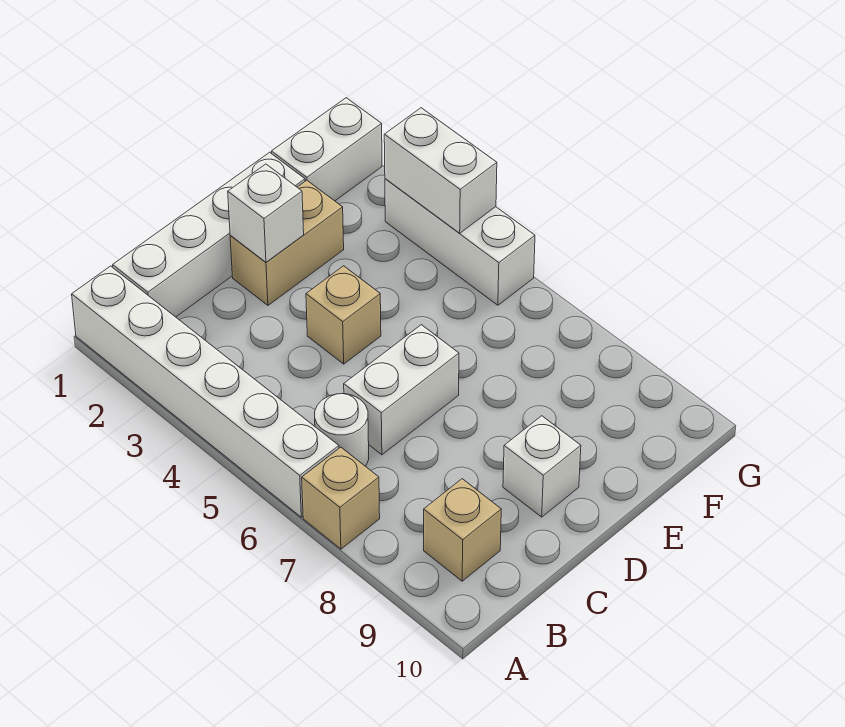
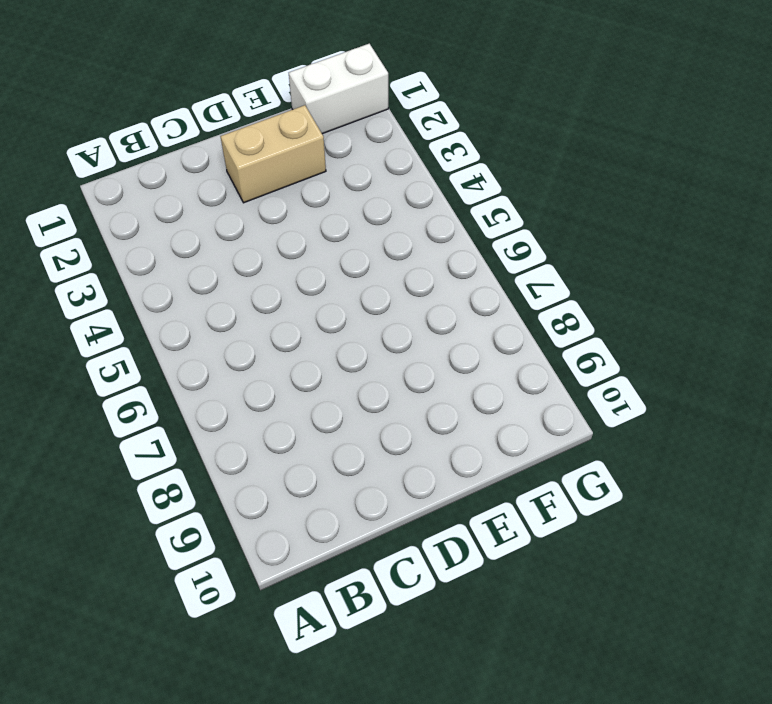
none -> white brick A1:A6 level 1
none -> tan brick A7 level 1
none -> white brick B1:E1 level 1

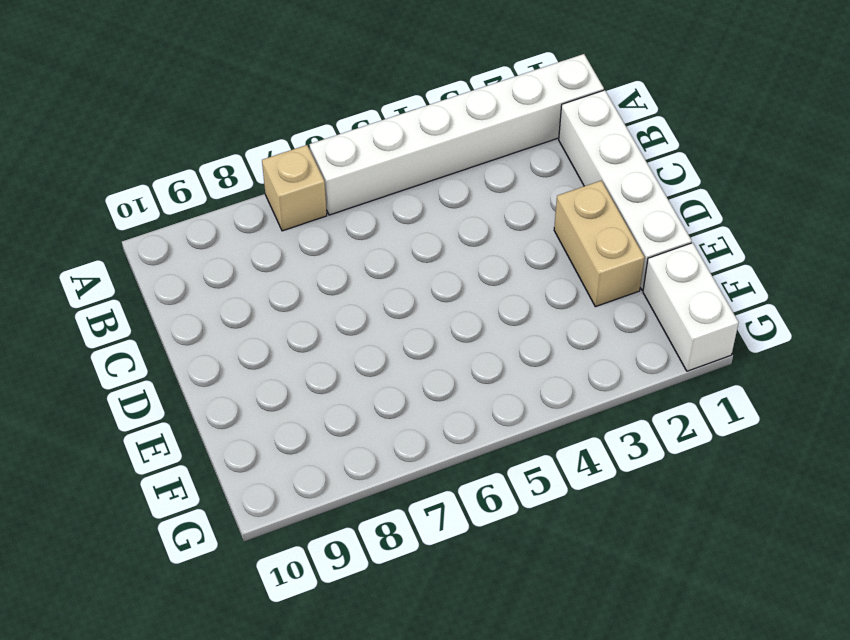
none -> white round brick B6 level 1
none -> tan brick B9 level 1
none -> white brick C6:D6 level 1

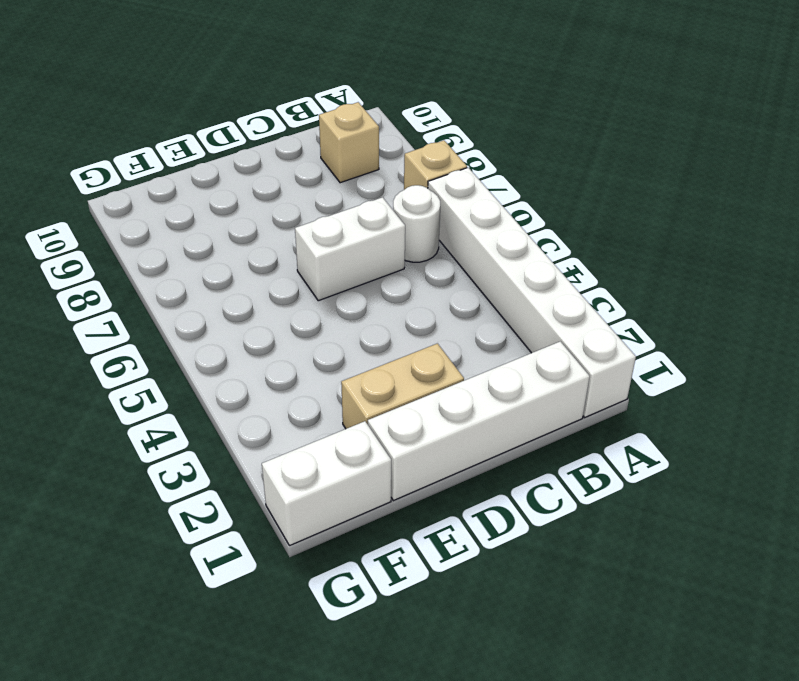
none -> tan brick D4 level 1
none -> white brick D9 level 1
none -> white brick G3:G5 level 1

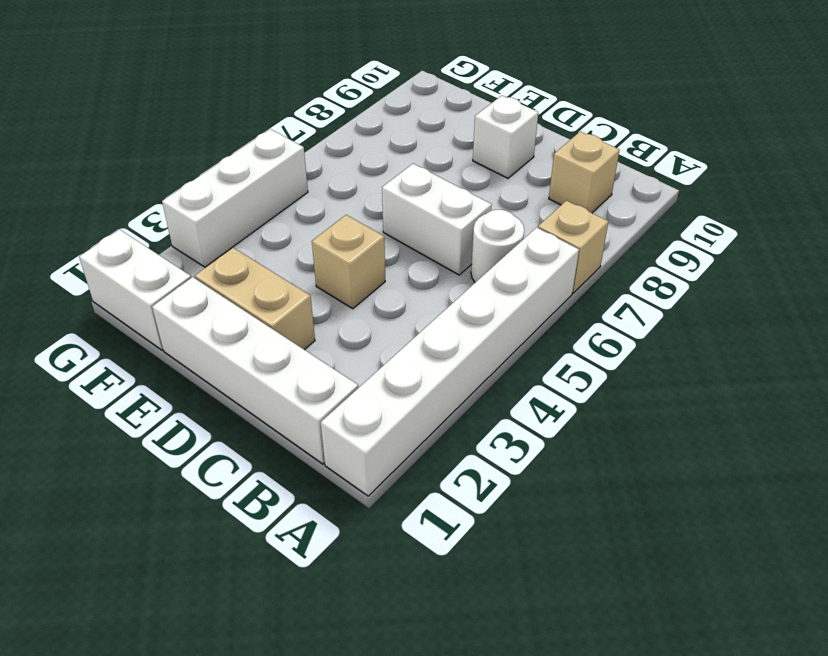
none -> white brick D2 level 2
none -> white brick G3:G4 level 2

